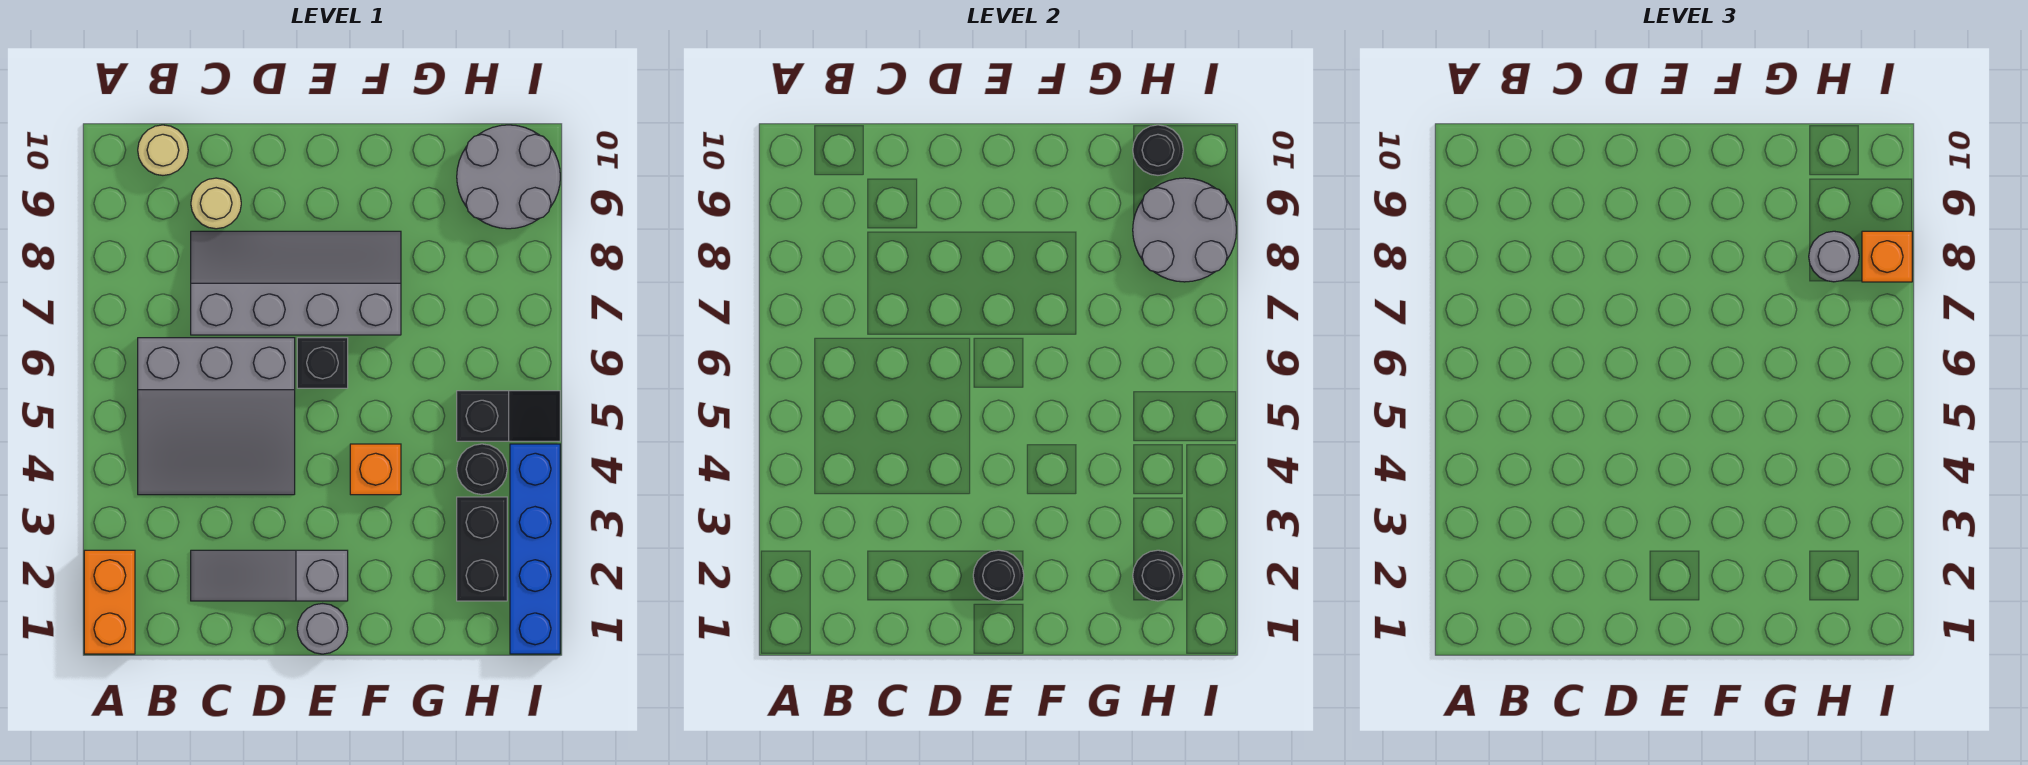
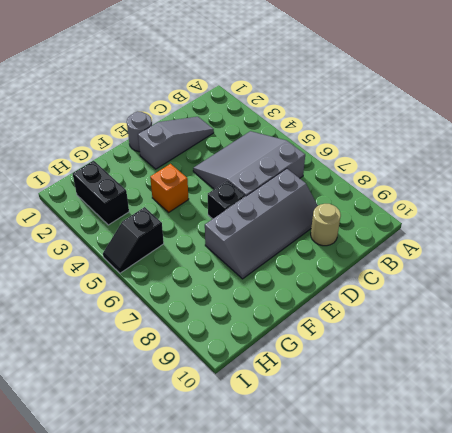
none -> orange brick A1:A2 level 1
none -> tan round brick B10 level 1
none -> black round brick H4 level 1

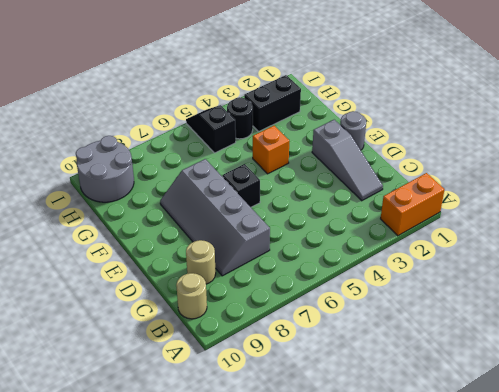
none -> grey slope B4:D6 level 1 top 6
none -> blue brick I1:I4 level 1
none -> black round brick E2 level 2

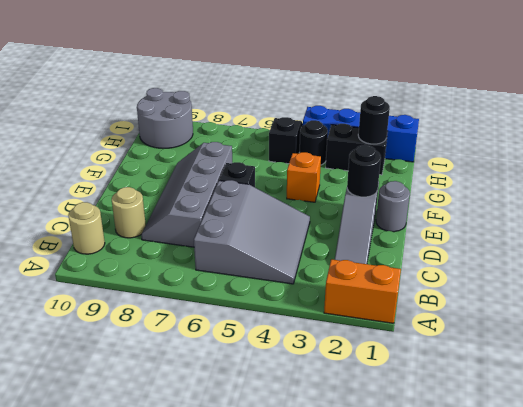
none -> grey round brick H8:I9 level 2
none -> black round brick H10 level 2
none -> grey round brick H8 level 3

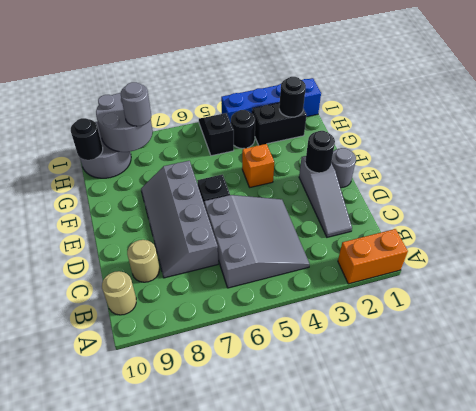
none -> orange brick I8 level 3

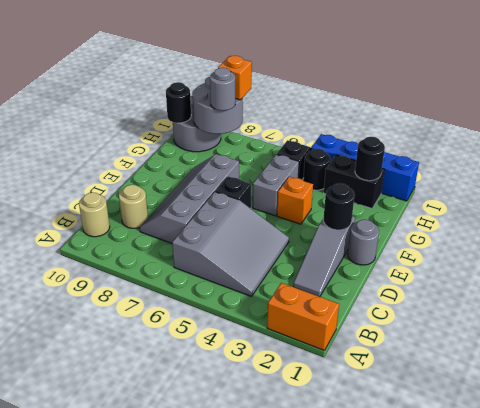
grey brick F5:G5 level 1 -> none

